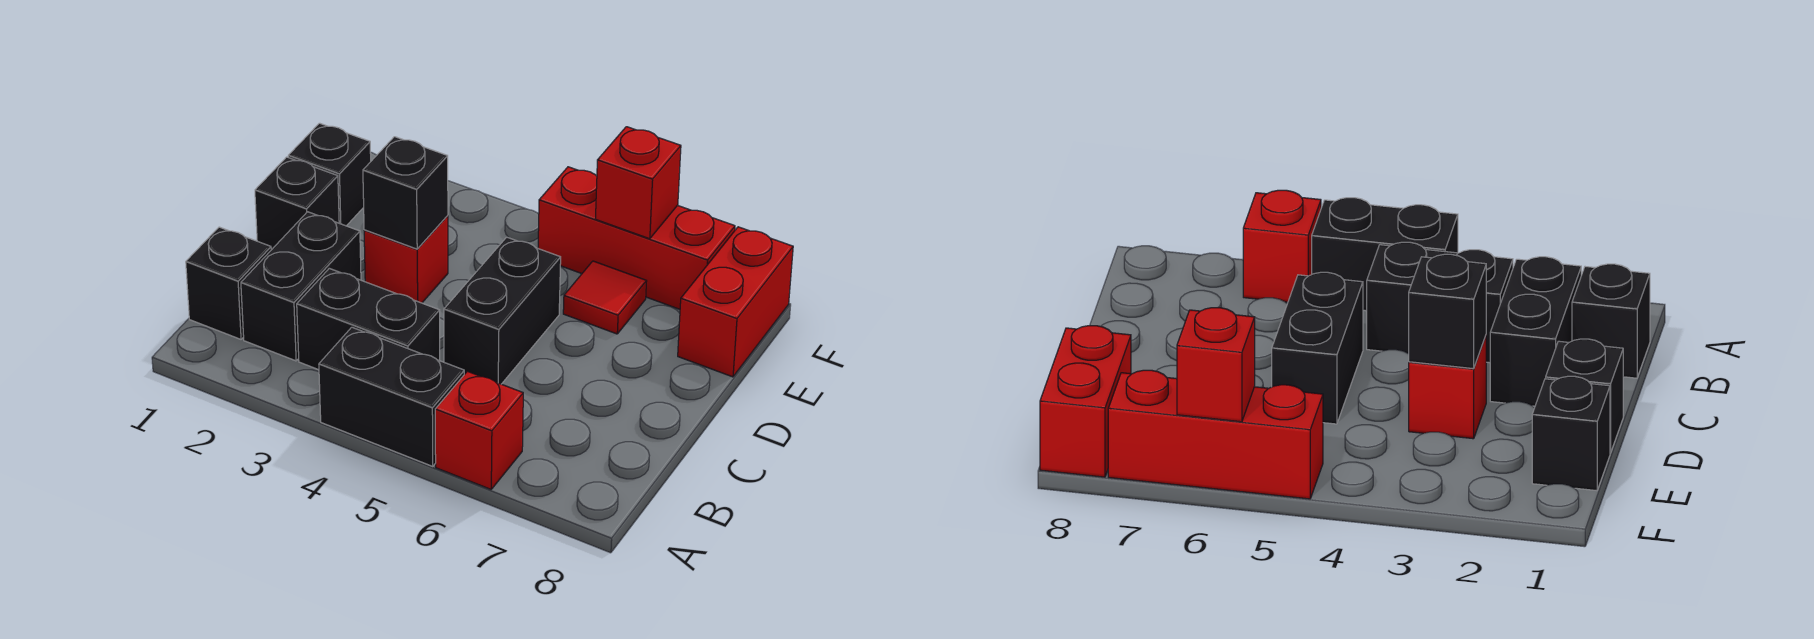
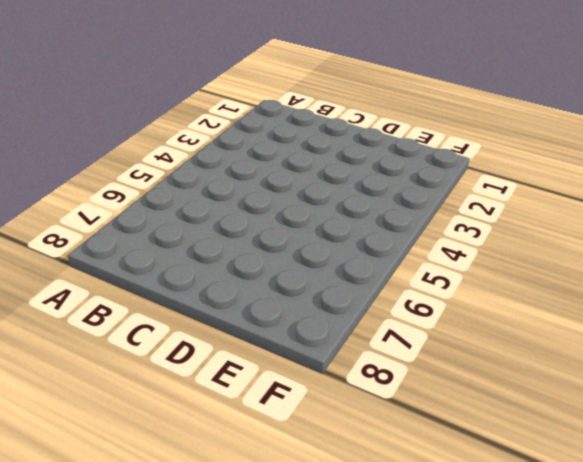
none -> black brick A4:A5 level 1
none -> red brick A6 level 1
none -> black brick B1 level 1

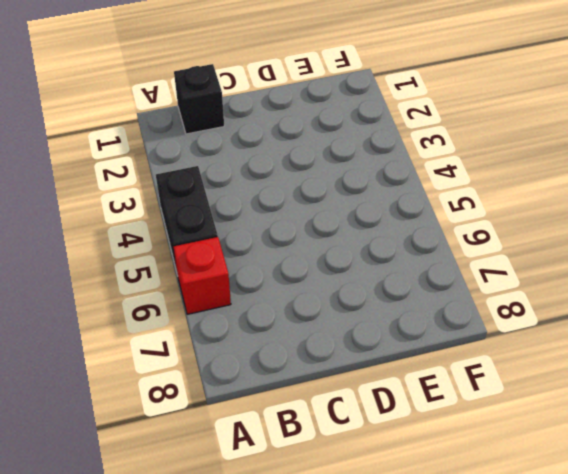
none -> black brick B2:C2 level 1
none -> black brick B3:B4 level 1
none -> black brick C5:D5 level 1

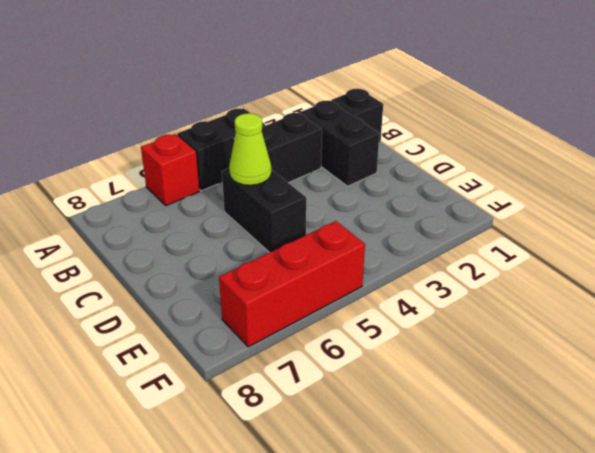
lime cone C5 level 2 -> none
none -> black brick D1 level 1
none -> red brick D3 level 1
none -> black brick E1 level 1

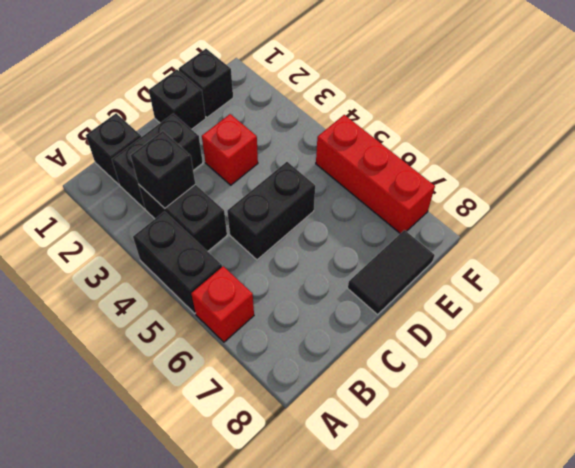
black brick B3 level 2 -> black brick D3 level 2
black tile D8:E8 level 1 -> red brick E8:F8 level 1
none -> red tile E6 level 1
none -> red brick F6 level 2

